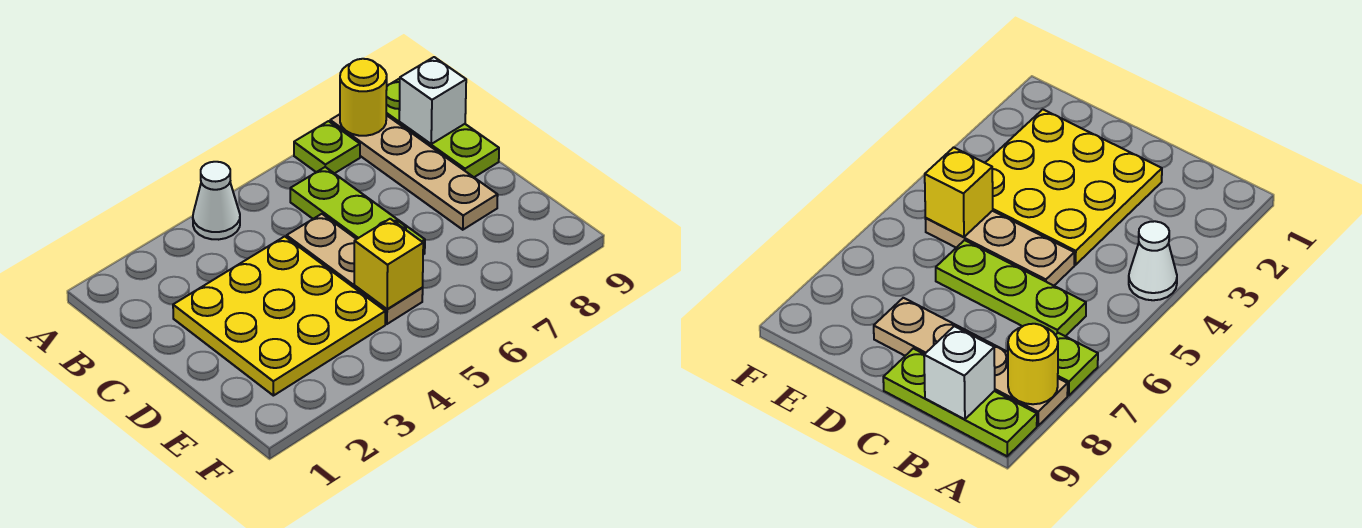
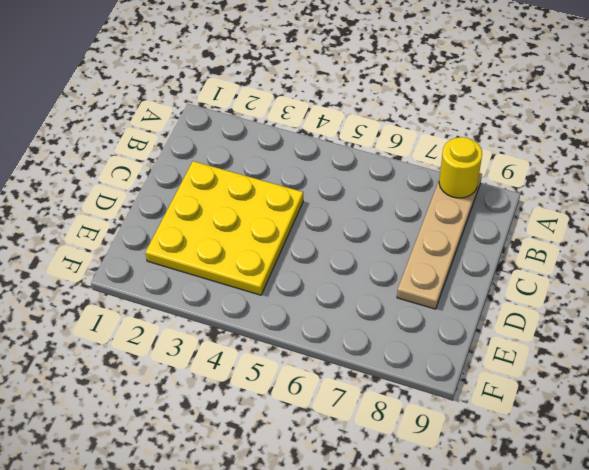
none -> white cone A4 level 1
none -> lime plate A7 level 1

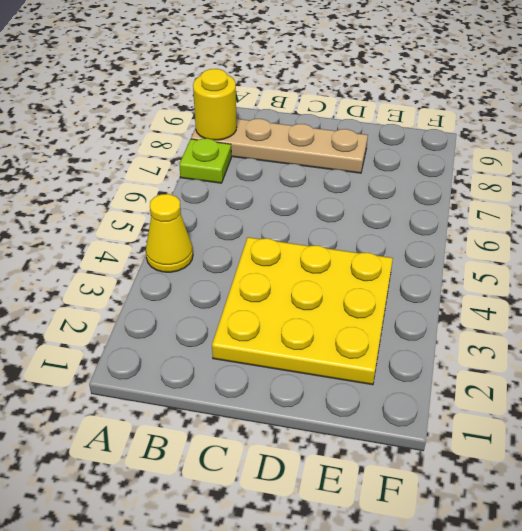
yellow cone A4 level 1 -> white cone A4 level 1
none -> lime plate A9:C9 level 1
none -> lime plate B6:D6 level 1

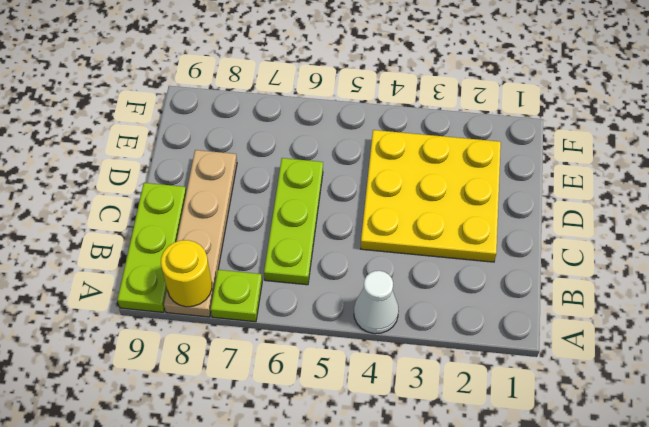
none -> tan plate C5:E5 level 1
none -> white brick B9 level 2

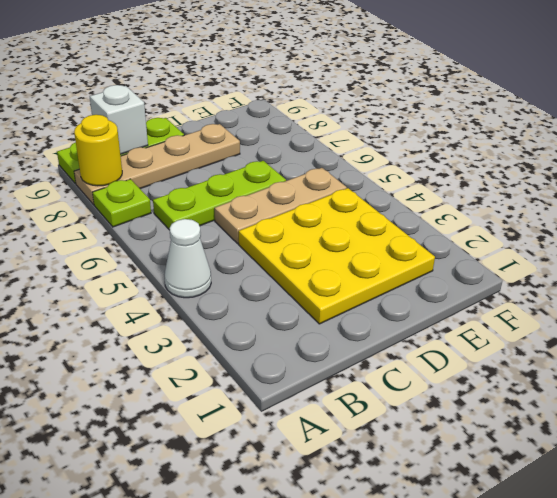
none -> yellow brick E5 level 2

